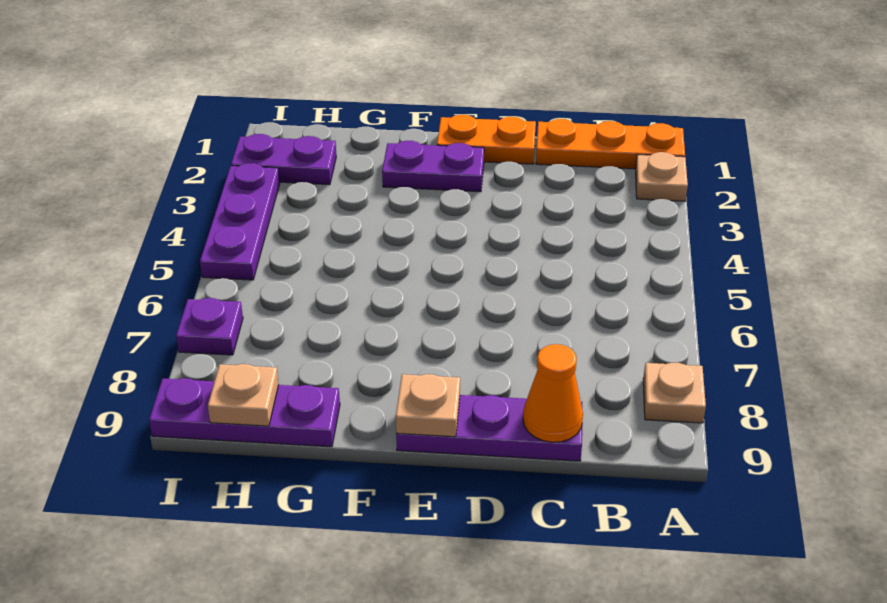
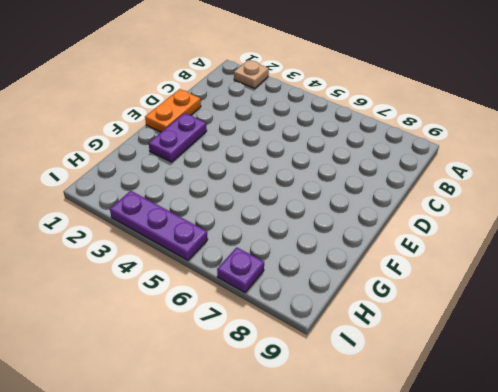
none -> orange plate A1:C1 level 1
none -> tan plate A8 level 1
none -> purple plate C9:E9 level 1

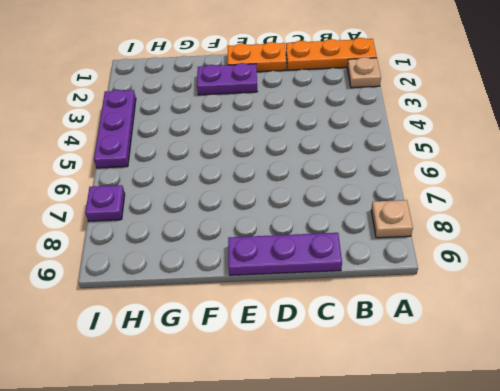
none -> purple plate G9:I9 level 1
none -> purple plate H2:I2 level 1
none -> orange cone C9 level 2

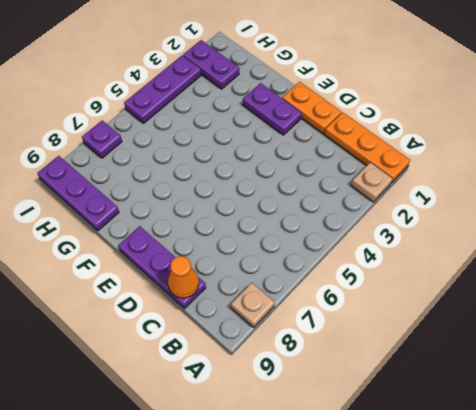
none -> tan plate E9 level 2
none -> tan plate H9 level 2

